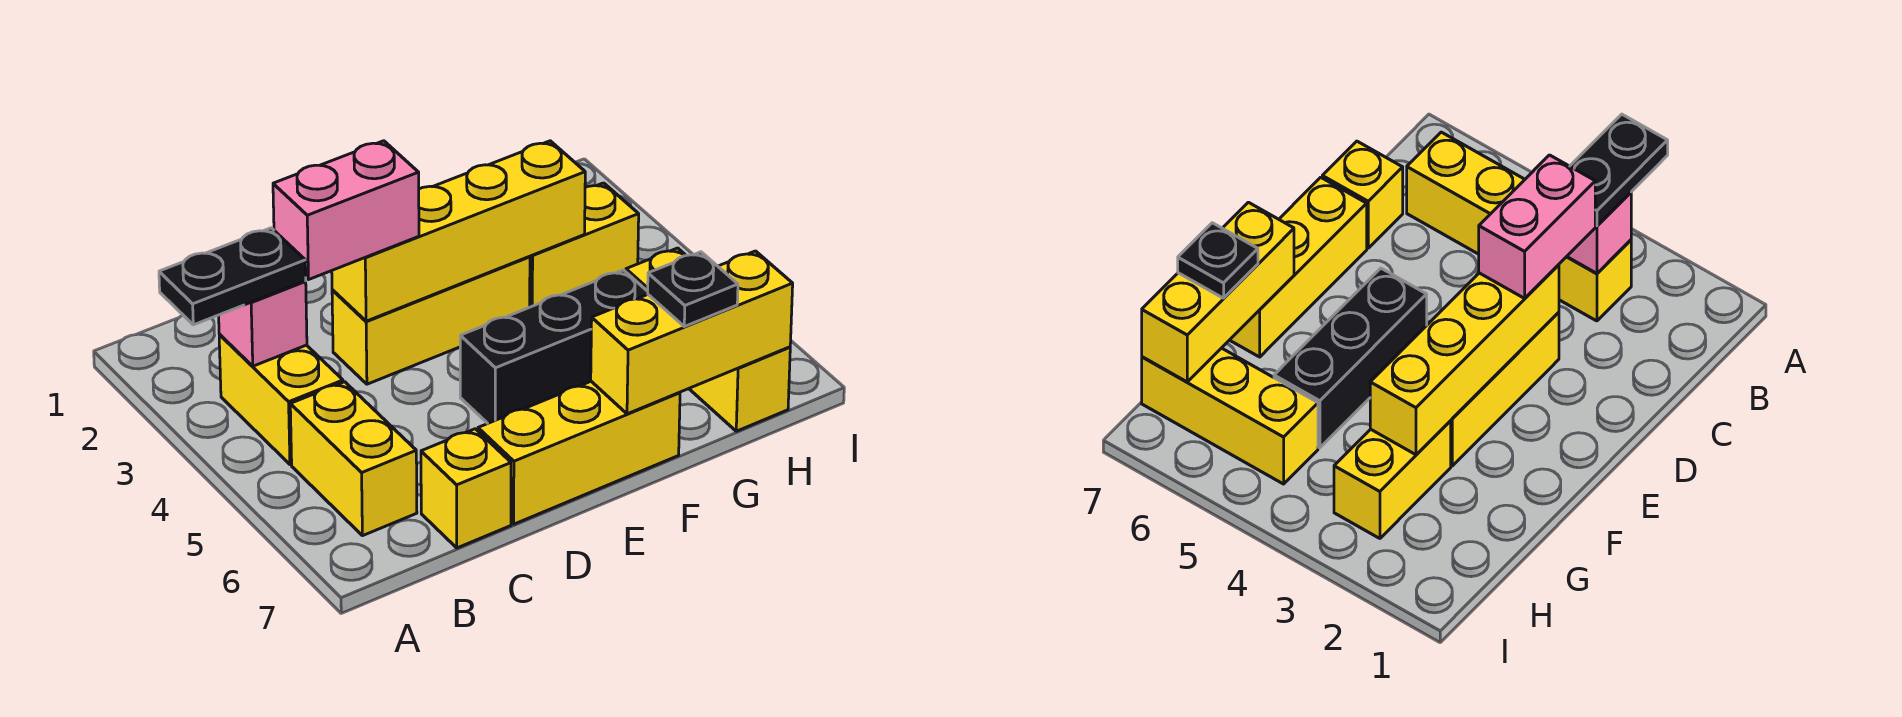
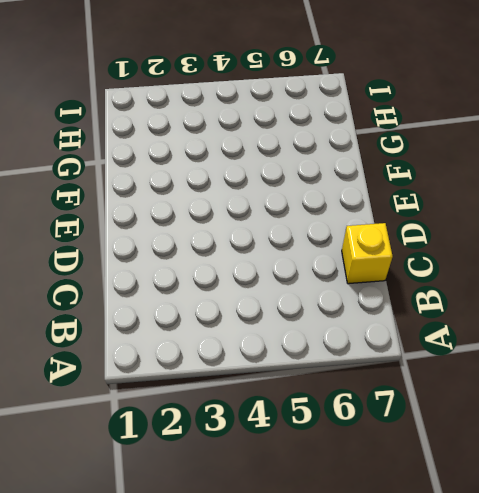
none -> yellow brick B3:B4 level 1
none -> yellow brick B5:B6 level 1
none -> yellow brick D3:F3 level 1

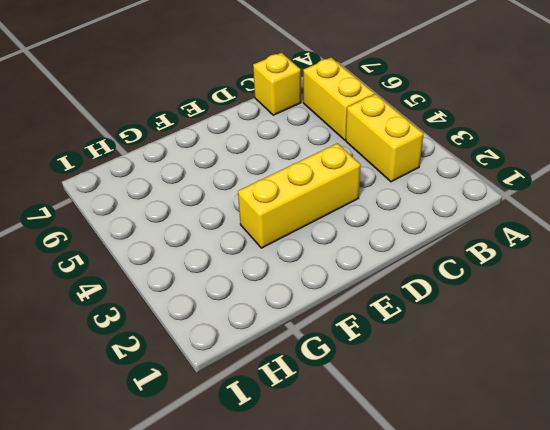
none -> yellow brick D7:F7 level 1
none -> black brick E5:G5 level 1
none -> yellow brick G3:H3 level 1

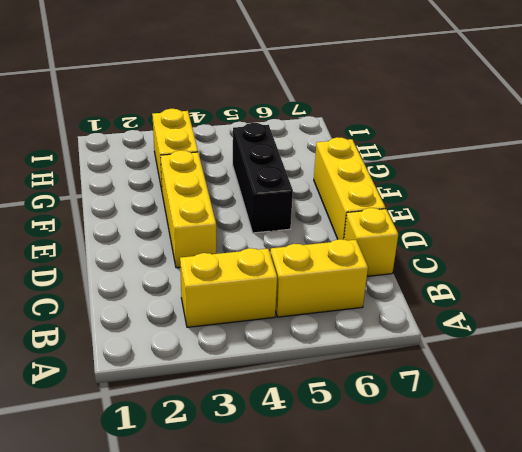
none -> yellow brick H5:H7 level 1
none -> pink brick B3 level 2
none -> yellow brick D3:G3 level 2

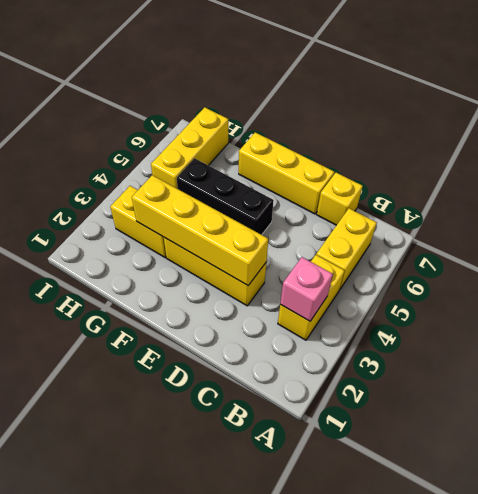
none -> yellow brick F7:H7 level 2
none -> black plate A3:B3 level 3
none -> pink brick C3:D3 level 3

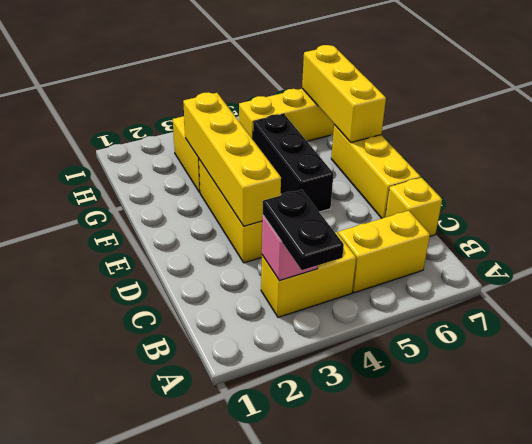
none -> pink brick C3:D3 level 3
none -> black plate G7 level 3

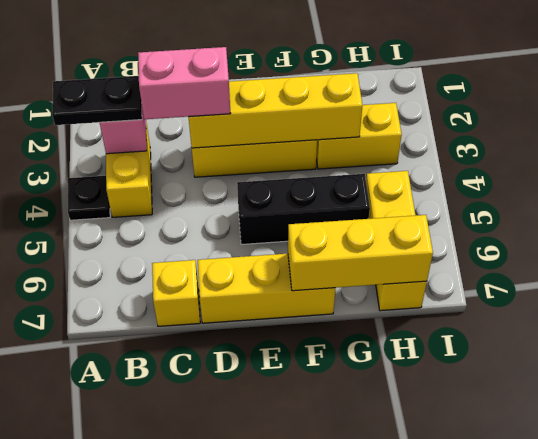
black plate A4 level 1 -> black plate G7 level 3
none -> yellow brick B5:B6 level 1

